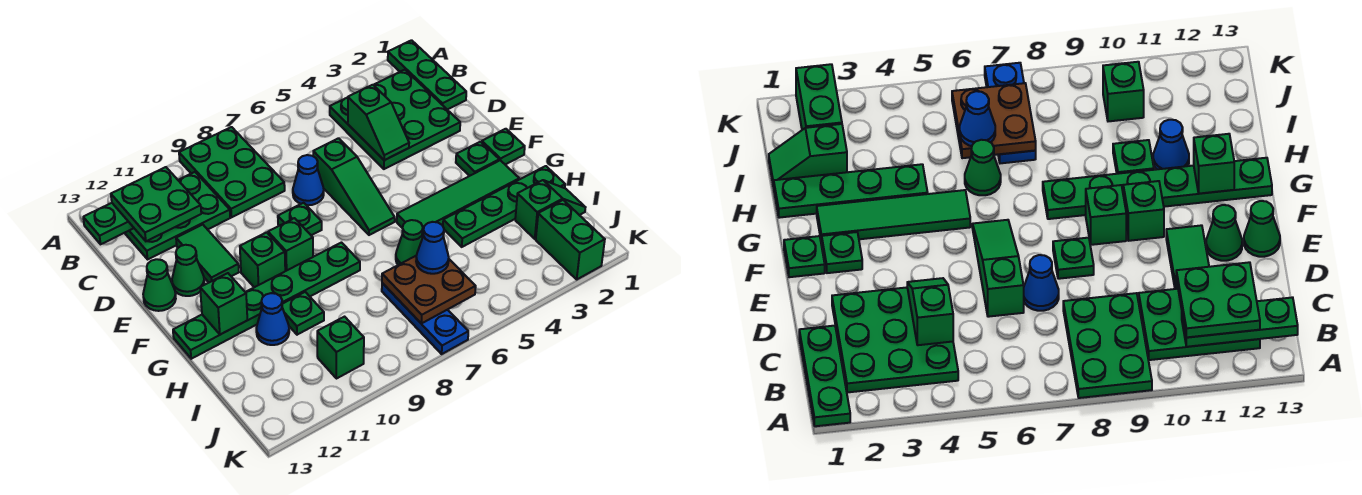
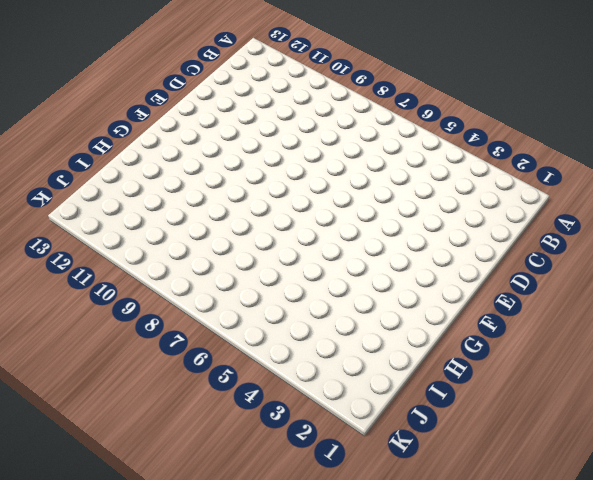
none -> green plate A1:C1 level 1
none -> green plate A8:C9 level 1
none -> green plate B2:D4 level 1
none -> green plate B10:C12 level 1

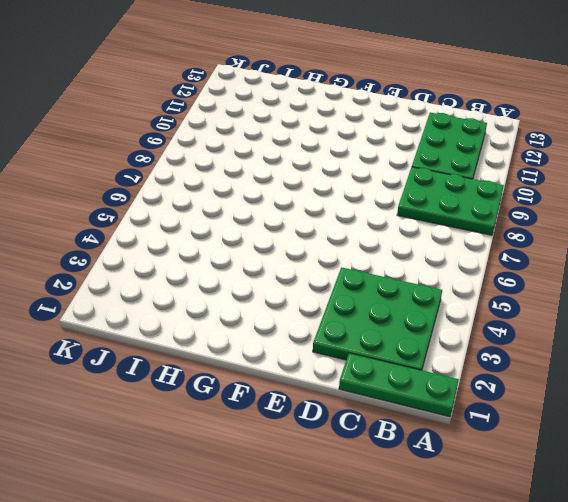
none -> green slope D6:F6 level 1 top D
none -> blue cone D7 level 1
none -> green tile D11:E11 level 1
none -> green plate E8 level 1

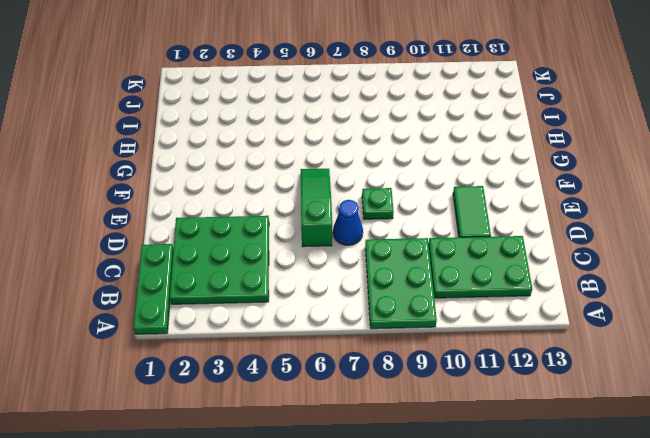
none -> green cone E12 level 1
none -> green cone E13 level 1
none -> green plate F1 level 1
none -> green plate F2 level 1

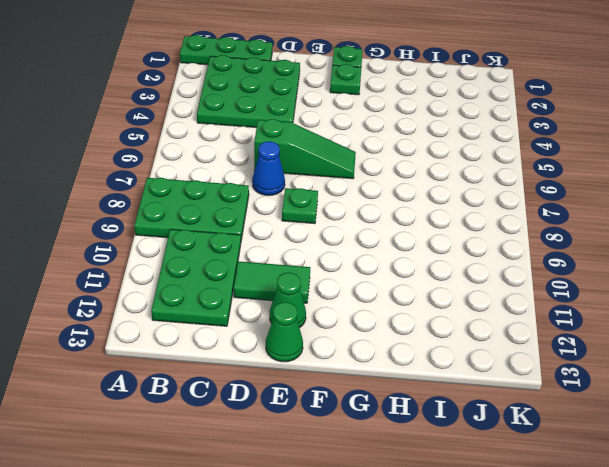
none -> green brick F9 level 1
none -> green brick F10 level 1
none -> green tile G2:G5 level 1
none -> green plate G8:G13 level 1

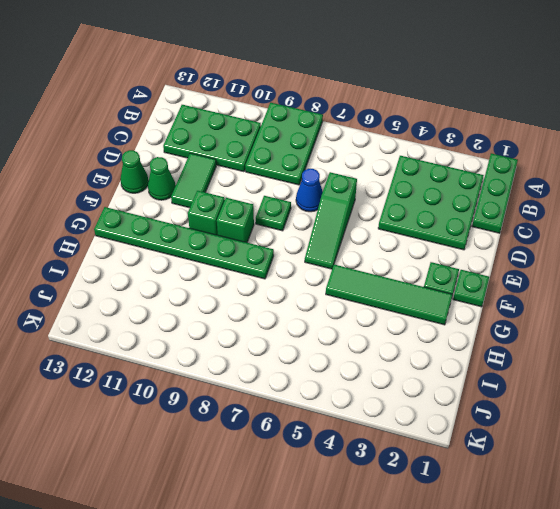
none -> green plate H1:H4 level 1
none -> green cone H6 level 1
none -> green plate H10 level 1
none -> blue cone H11 level 1

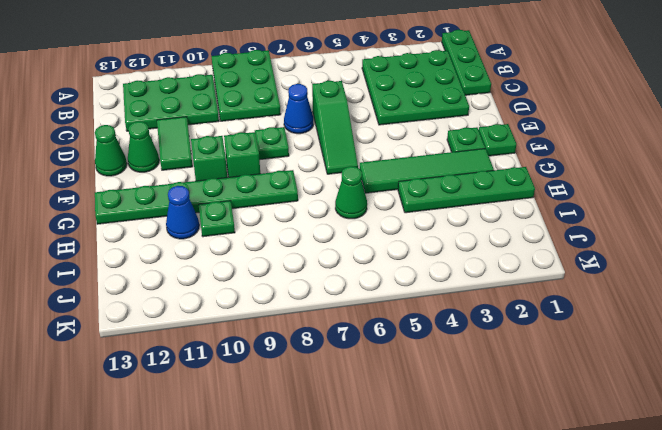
none -> green slope I1:I2 level 1 top 2
none -> blue plate I7:K7 level 1
none -> green brick J2:K2 level 1
none -> green brick J10 level 1

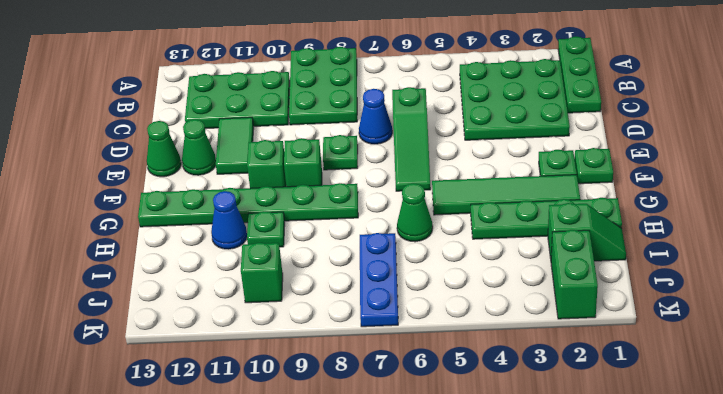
none -> green plate B11:B13 level 2
none -> green slope C4:D4 level 2 top C
none -> green brick G12 level 2
none -> brown plate I6:J7 level 2

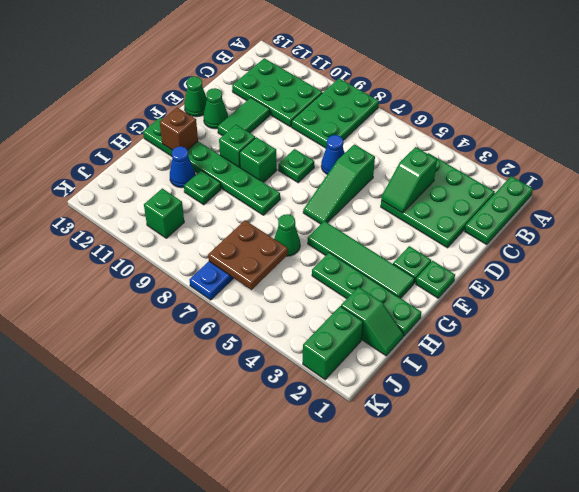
brown brick G12 level 2 -> green brick G12 level 2
none -> green plate B11:B13 level 2
none -> green plate B11:C12 level 3
none -> blue cone I6 level 3

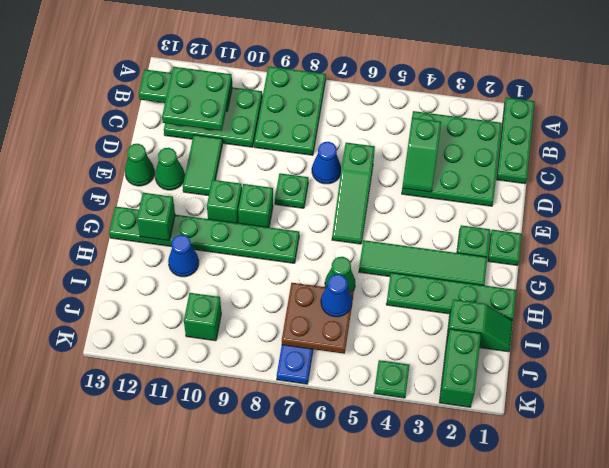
green plate K4 level 1 -> green plate H10 level 1

